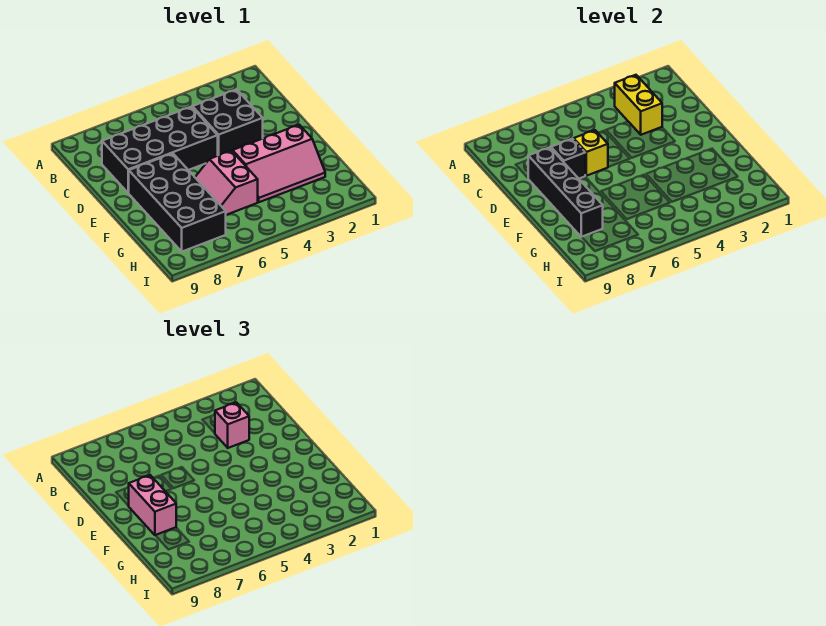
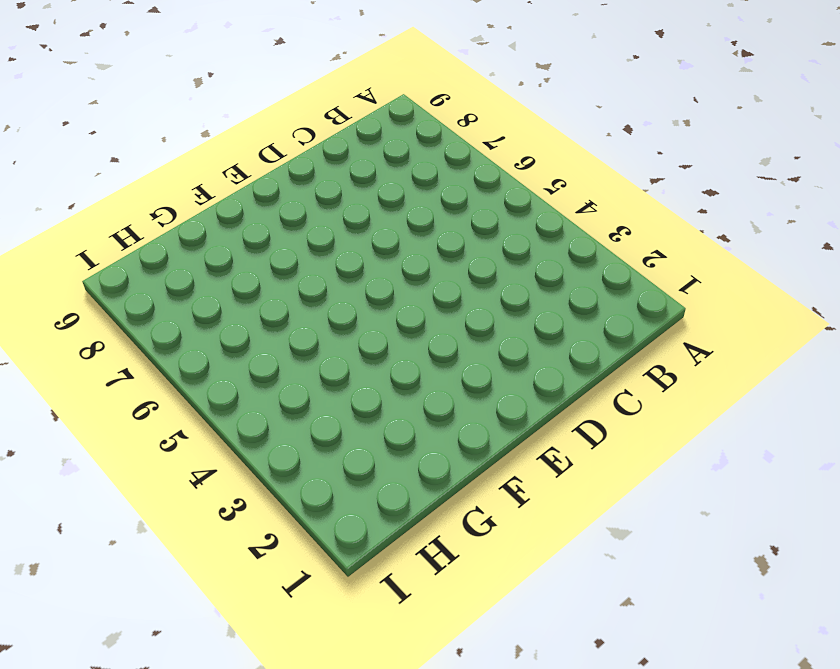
none -> black brick C3:D4 level 1
none -> black brick C5:D8 level 1

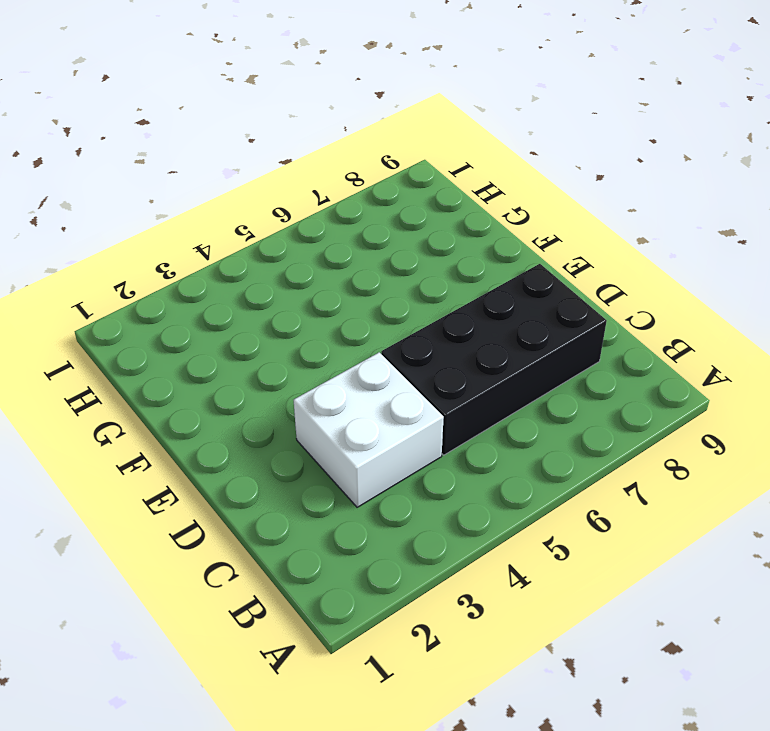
white brick C3:D4 level 1 -> black brick C3:D4 level 1
none -> black brick E7:H8 level 1
none -> pink slope F2:G4 level 1 top F

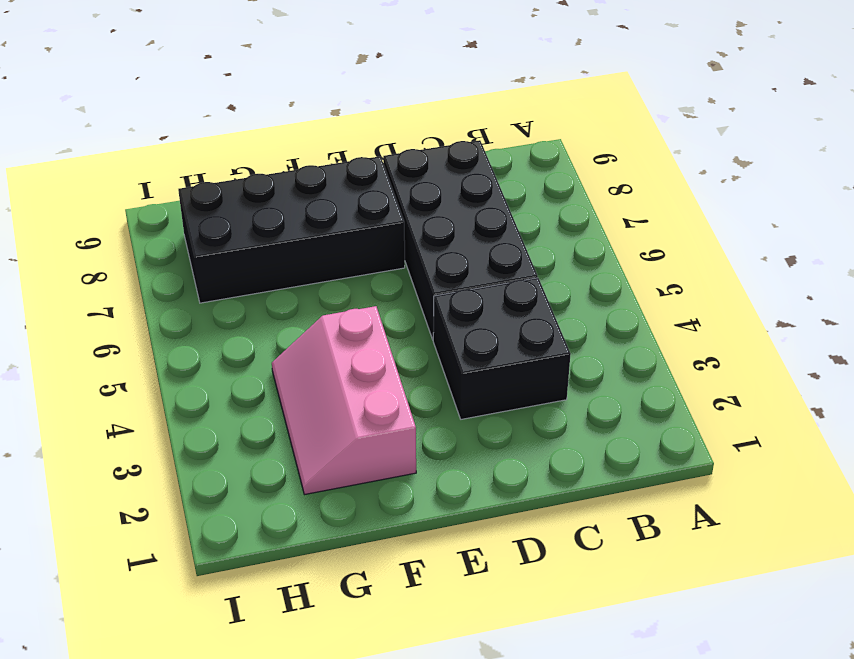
none -> pink slope F5:G6 level 1 top 5
none -> yellow brick B3:C3 level 2

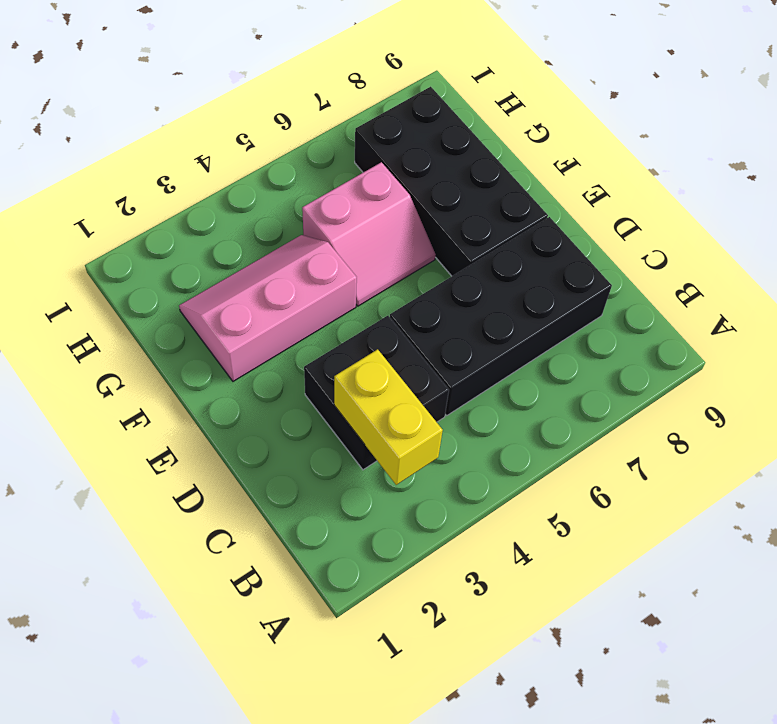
pink slope F5:G6 level 1 top G -> pink slope F5:G6 level 1 top 5
none -> yellow brick D6 level 2
none -> black brick D7 level 2

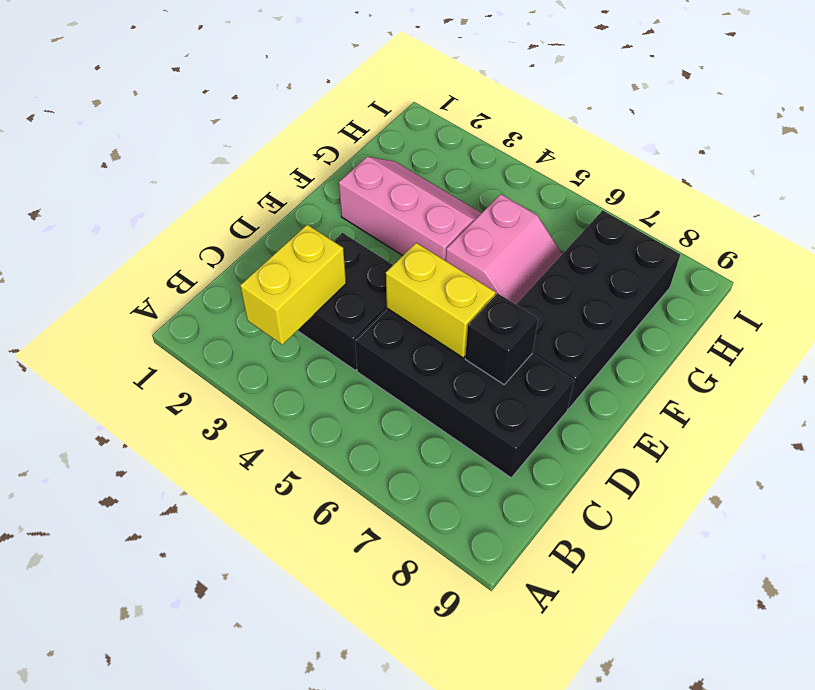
yellow brick D5:D6 level 2 -> yellow brick D6 level 2
none -> black brick D8:G8 level 2
none -> pink brick C3 level 3

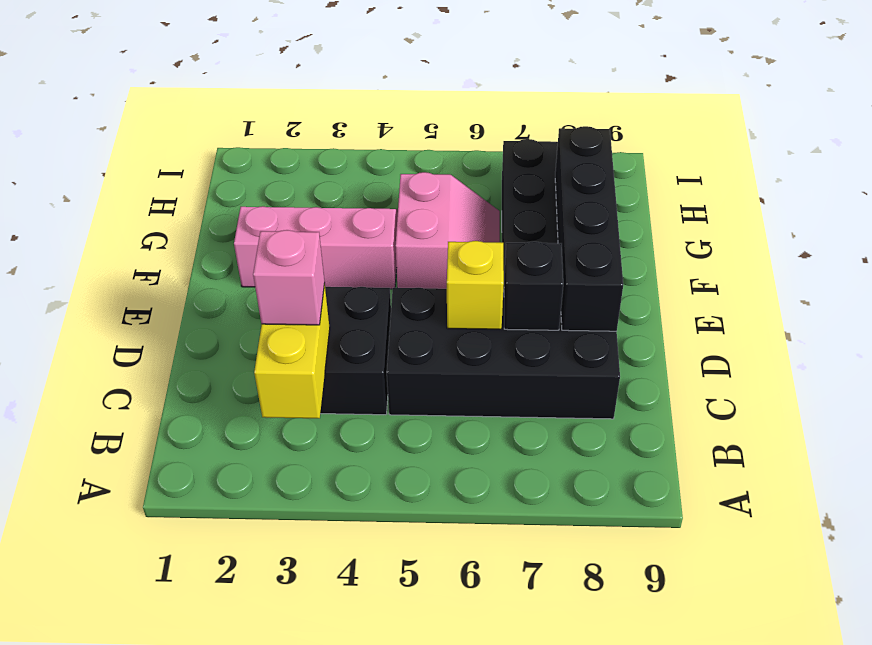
none -> pink brick E8:F8 level 3

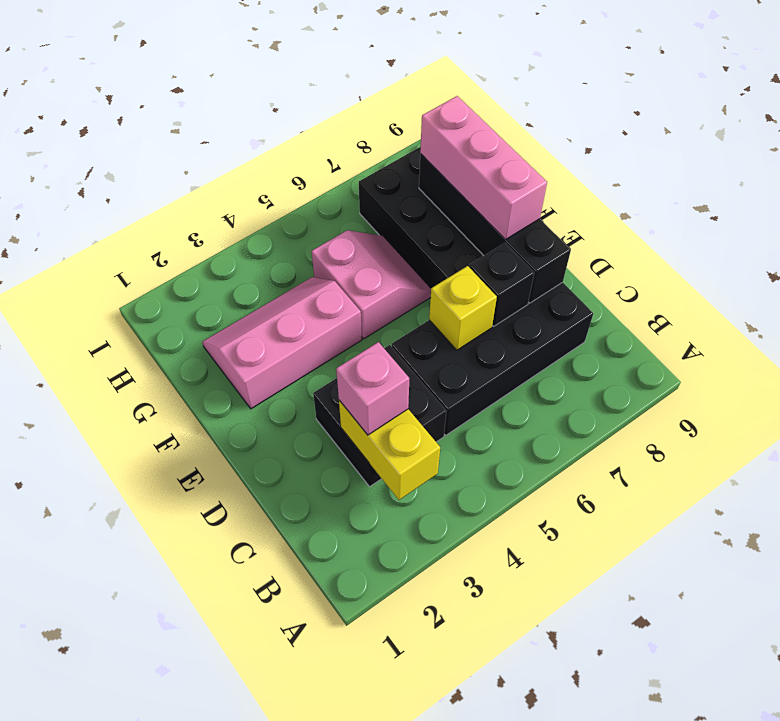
pink brick E8:G8 level 3 -> pink brick E8:F8 level 3

